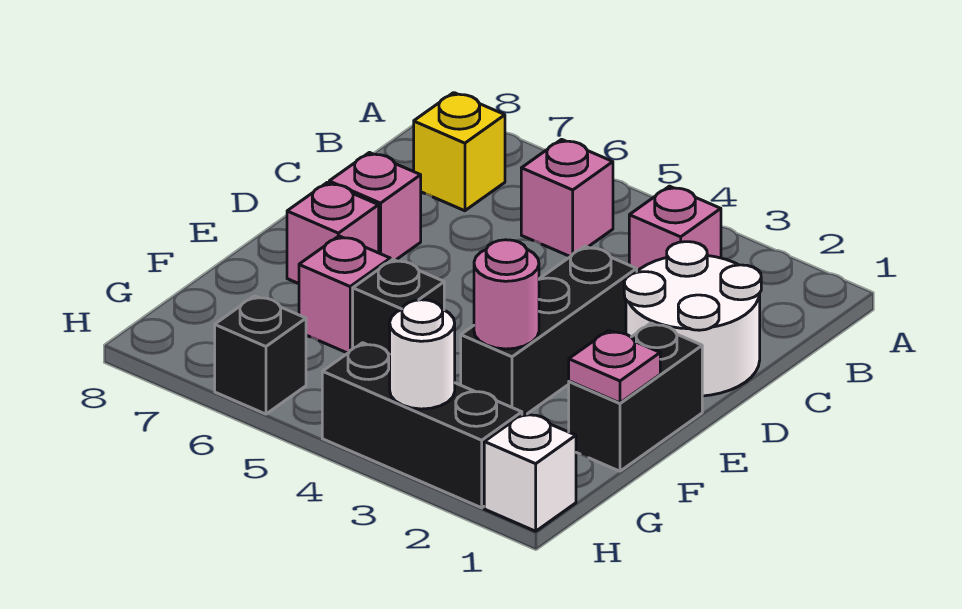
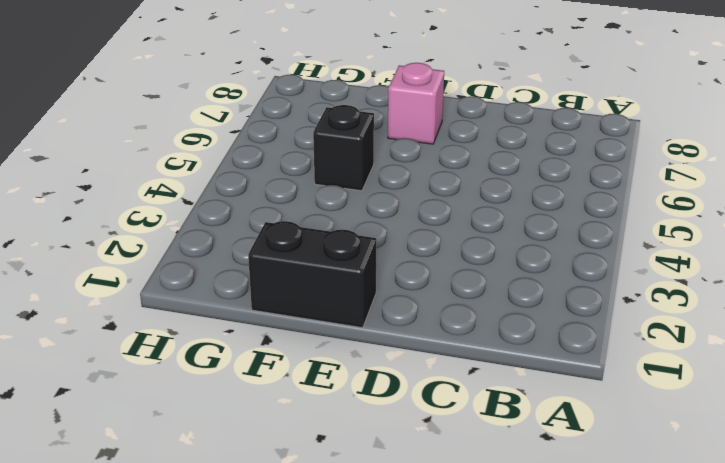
none -> pink brick B3 level 1
none -> pink brick B5 level 1
none -> yellow brick B7 level 1

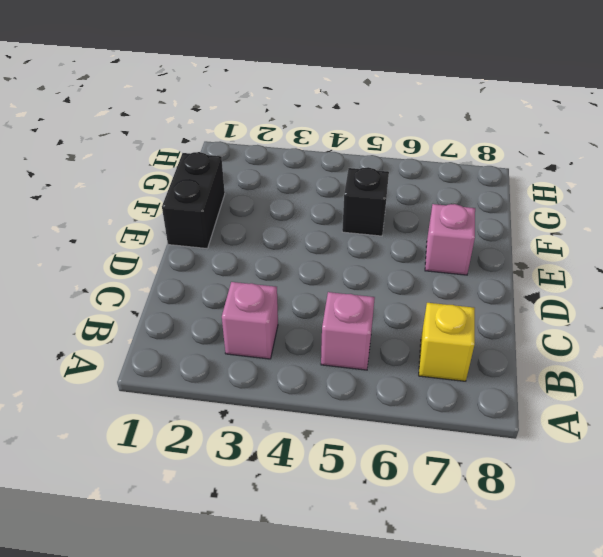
none -> white round brick C1:D2 level 1
none -> black brick D3:F3 level 1
none -> pink brick D7 level 1

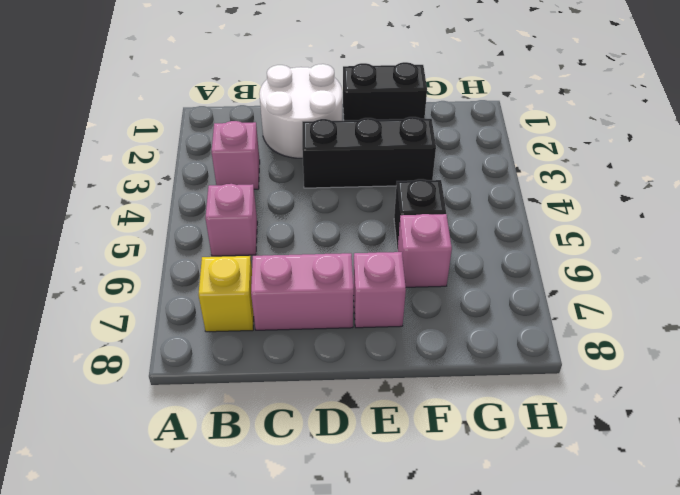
pink brick C7:D7 level 1 -> pink brick D7 level 1
none -> white brick H1 level 1
none -> black brick H2:H4 level 1
none -> black brick H6 level 1

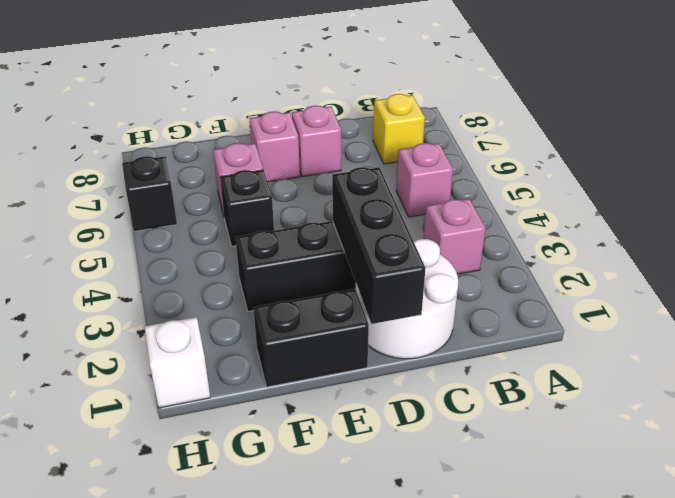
black brick D1:D3 level 2 -> black brick H2:H4 level 1
none -> pink plate F1 level 2
none -> pink round brick F3 level 2
none -> white round brick H3 level 2

